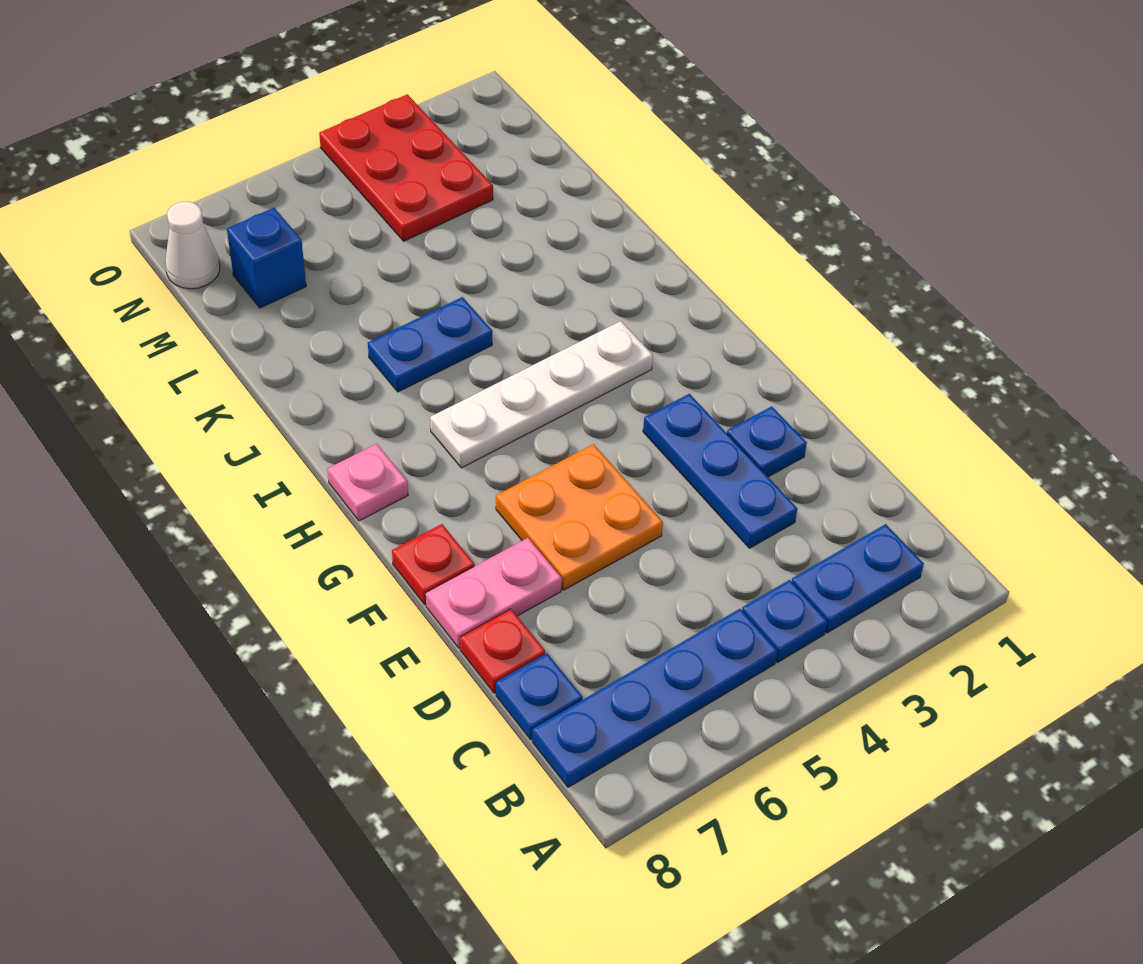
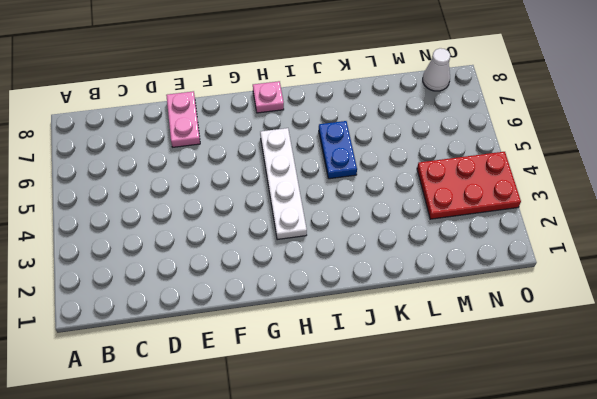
none -> blue plate B2:B3 level 1
none -> blue plate B4 level 1
none -> blue plate B5:B8 level 1

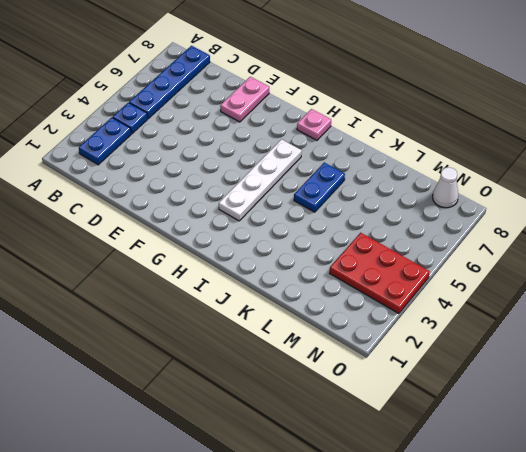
none -> blue plate C8 level 1
none -> blue plate D3:F3 level 1
none -> red plate D8 level 1

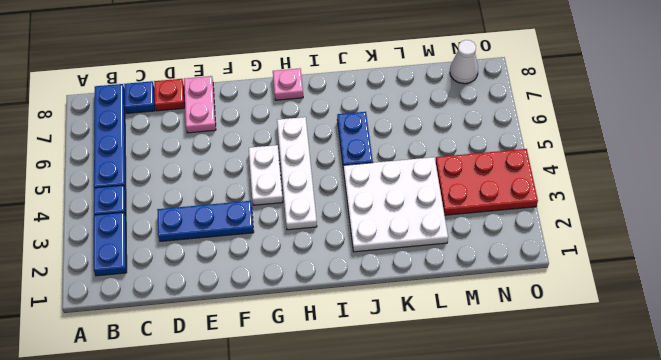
white plate G4:G5 level 1 -> none
white plate J2:L4 level 1 -> none
none -> blue plate E2 level 1
none -> orange plate E5:F6 level 1
none -> red plate F8 level 1

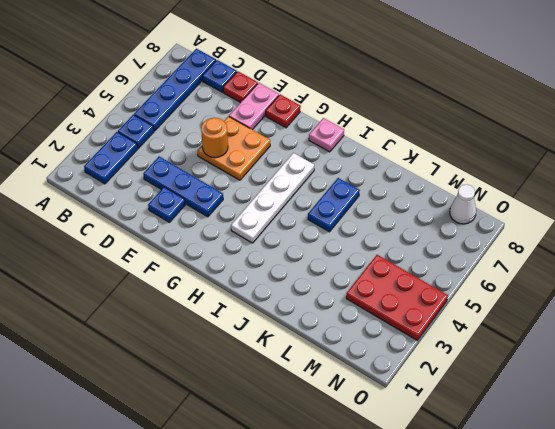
orange round brick E5 level 2 -> none
none -> blue brick M7 level 1

